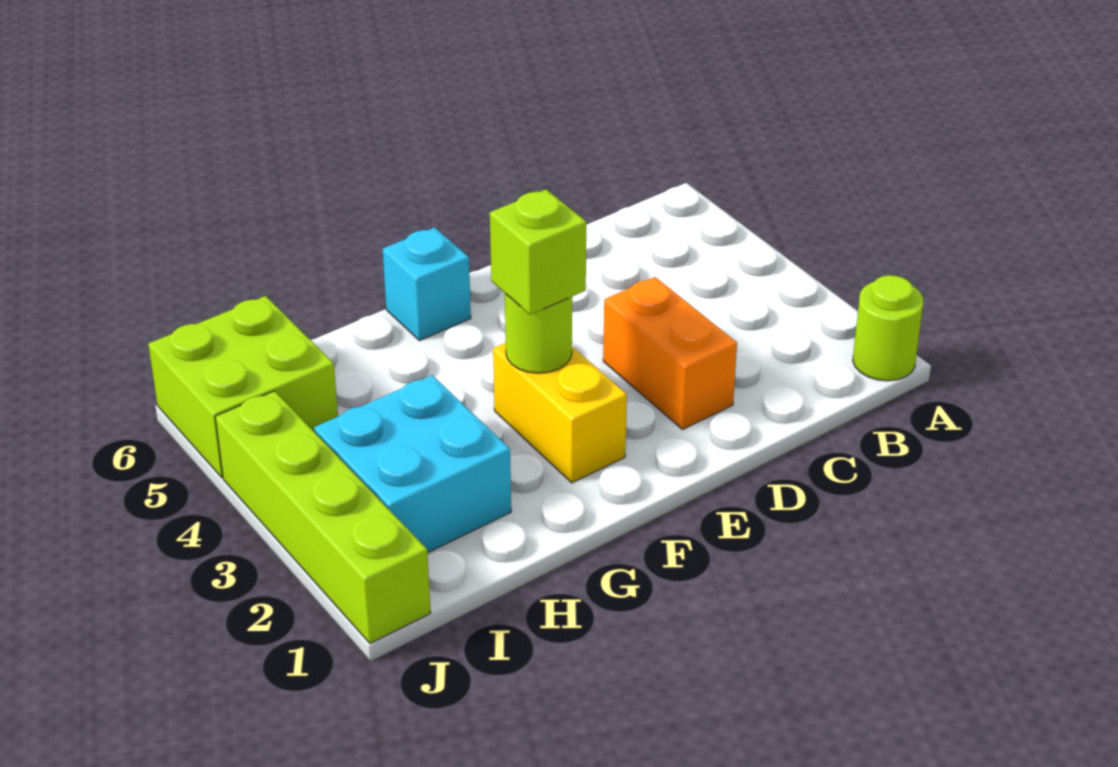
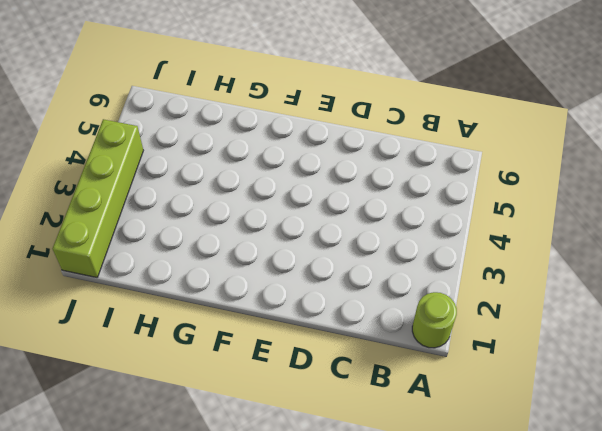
none -> orange brick D2:D3 level 1
none -> yellow brick F2:F3 level 1

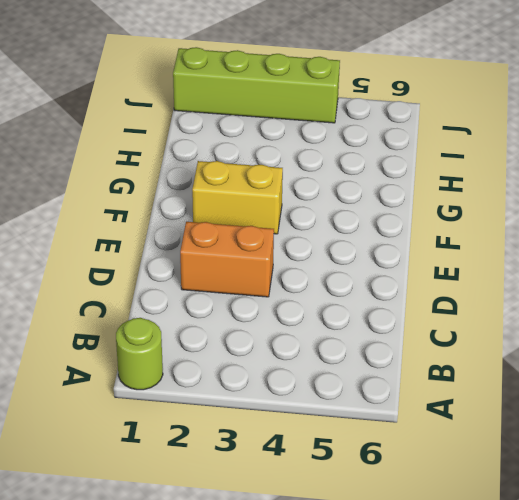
none -> cyan brick F6 level 1
none -> cyan brick H2:I3 level 1

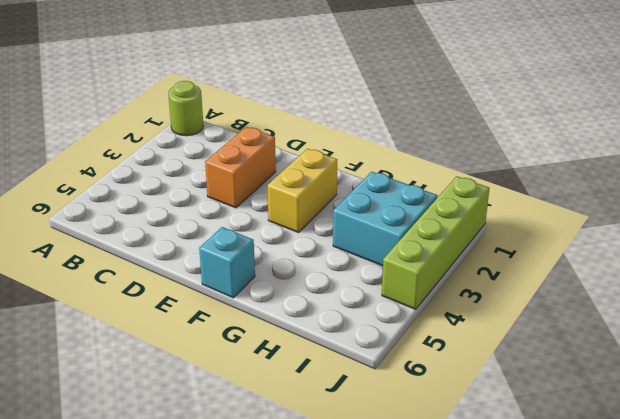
none -> lime brick I5:J6 level 1
none -> lime round brick F3 level 2

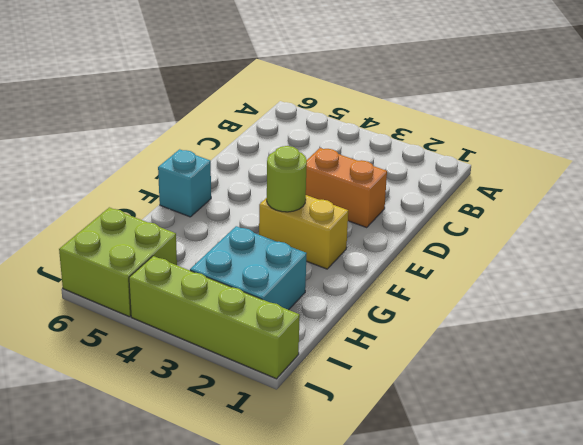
none -> lime round brick A1 level 1
none -> lime brick F3 level 3

